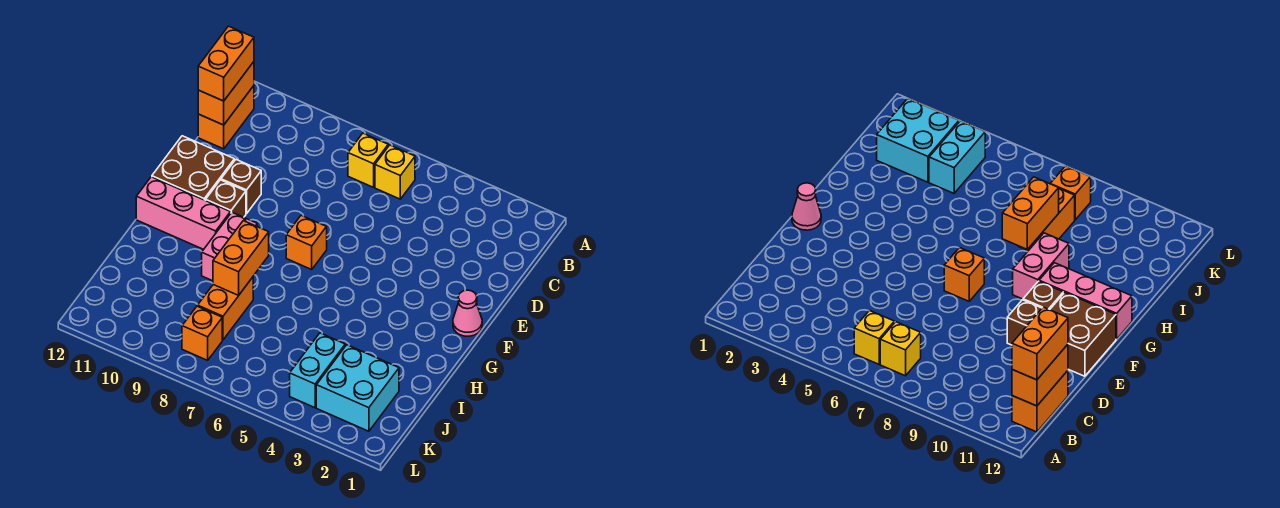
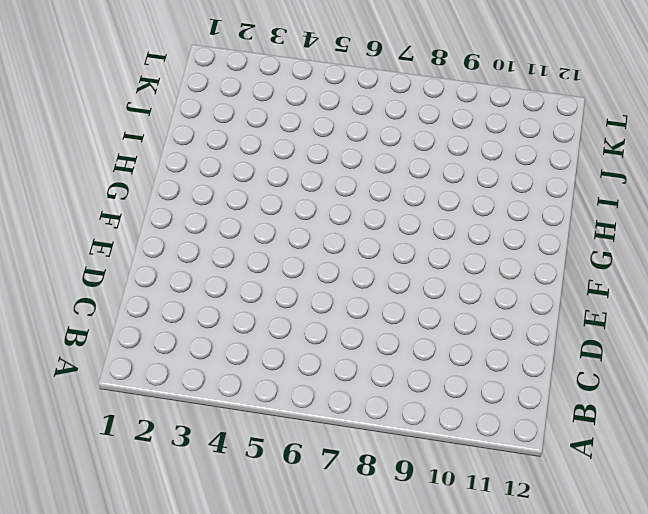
none -> yellow brick B6 level 1
none -> yellow brick B7 level 1
none -> orange brick B12:C12 level 1

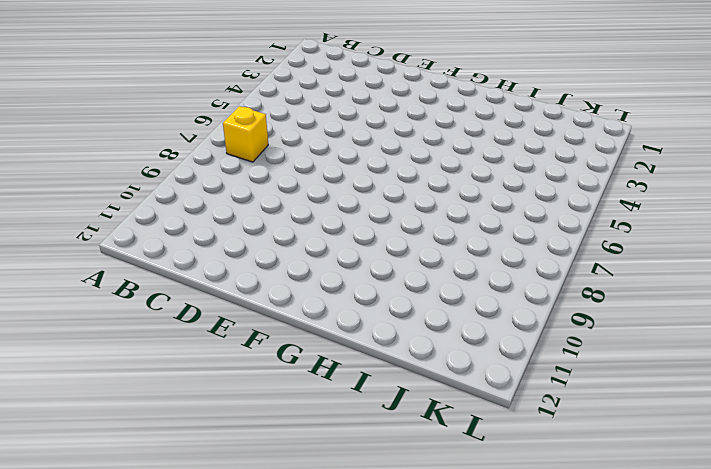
none -> yellow brick B6 level 1
none -> orange brick B12:C12 level 1
none -> brown brick E10 level 1

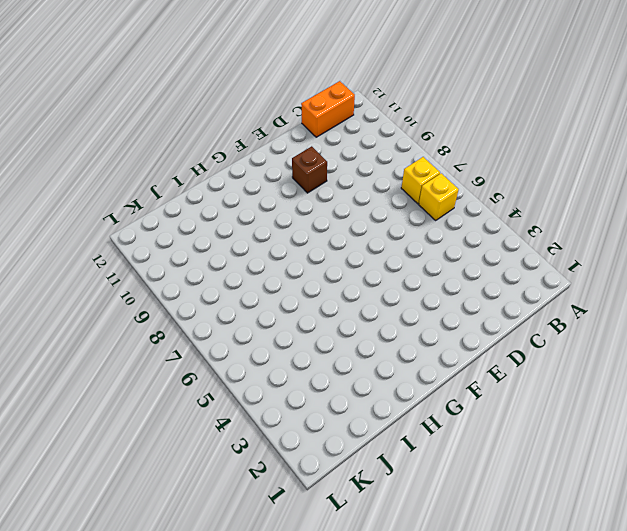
none -> brown brick E11:F12 level 1
none -> pink cone F1 level 1
none -> orange brick F7 level 1

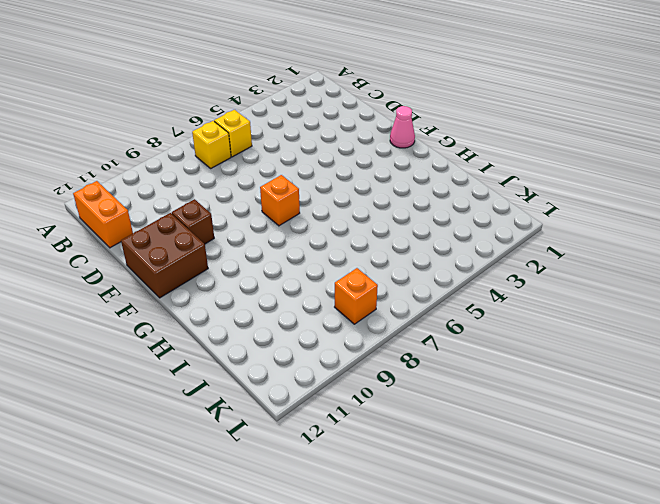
none -> brown brick F10 level 1
none -> pink brick G9:H9 level 1
none -> pink brick G10:G12 level 1

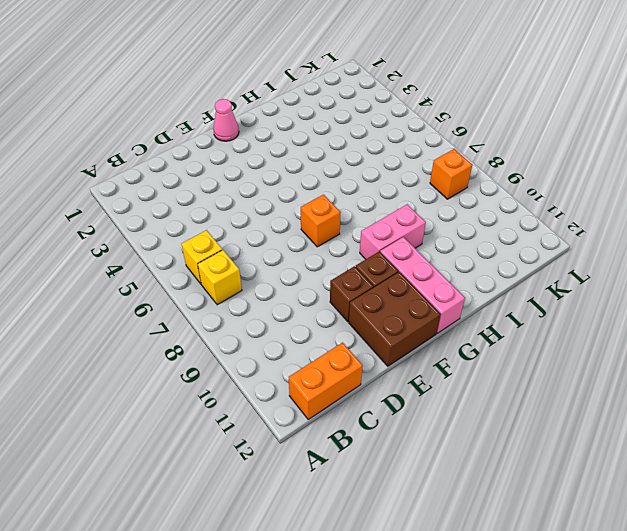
none -> orange brick I8:J8 level 1
none -> cyan brick J2:K3 level 1
none -> cyan brick J4:K4 level 1

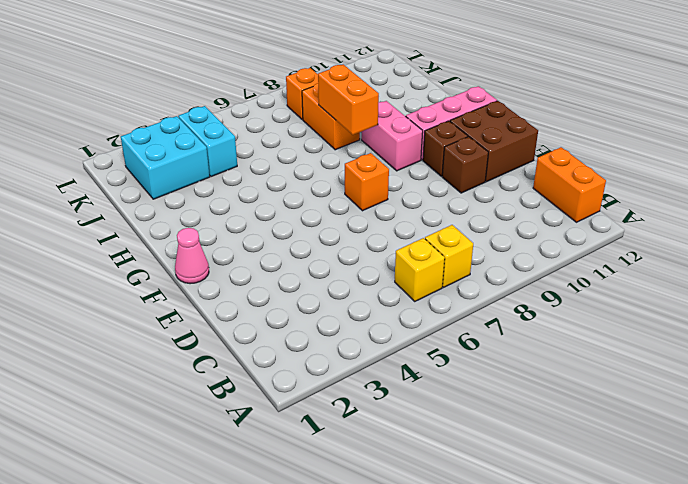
none -> orange brick B12:C12 level 2
none -> orange brick B12:C12 level 3

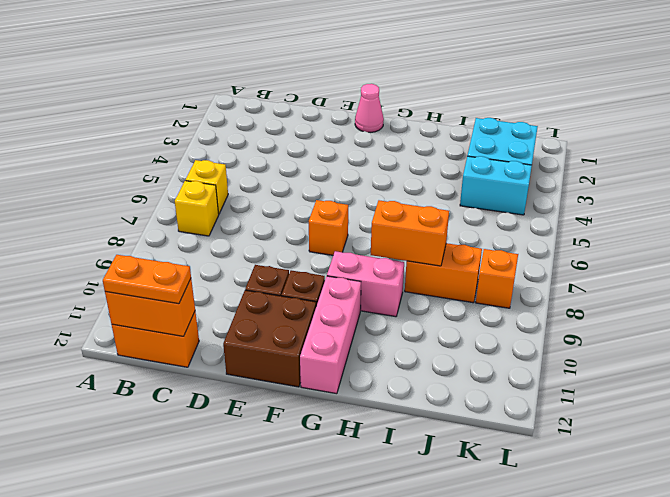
orange plate B12:C12 level 3 -> orange brick B12:C12 level 3

